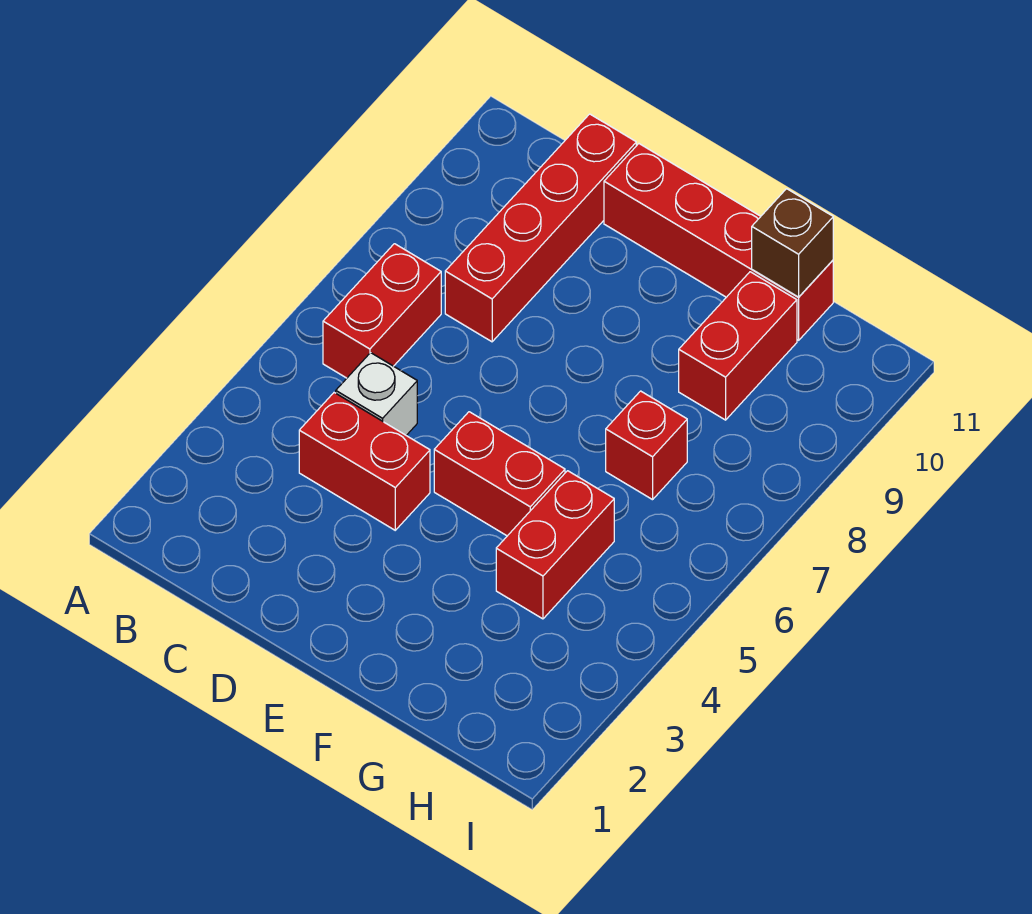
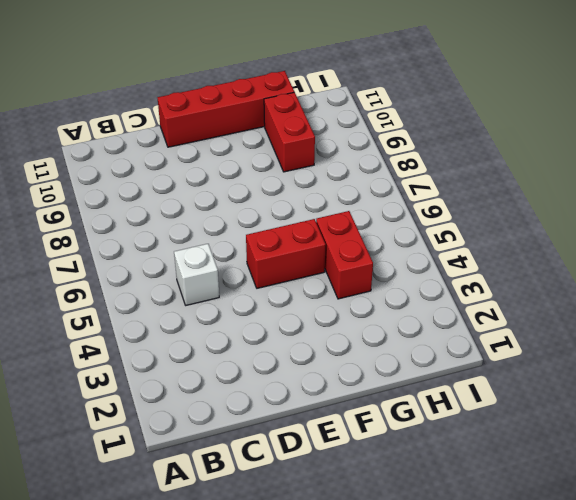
none -> red brick B6:B7 level 1
none -> red brick C4:D4 level 1

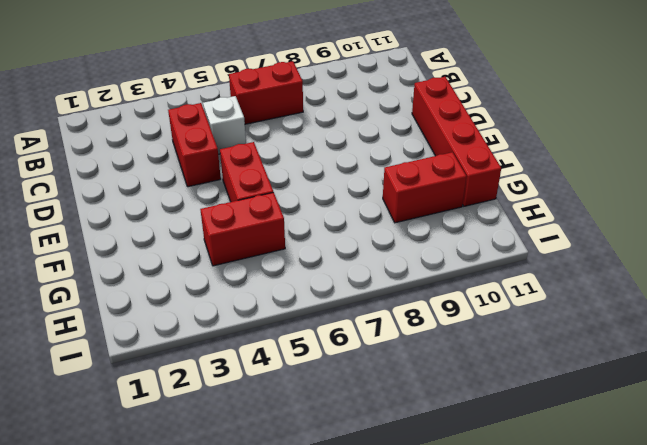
none -> red brick C8:C11 level 1
none -> red brick G7 level 1

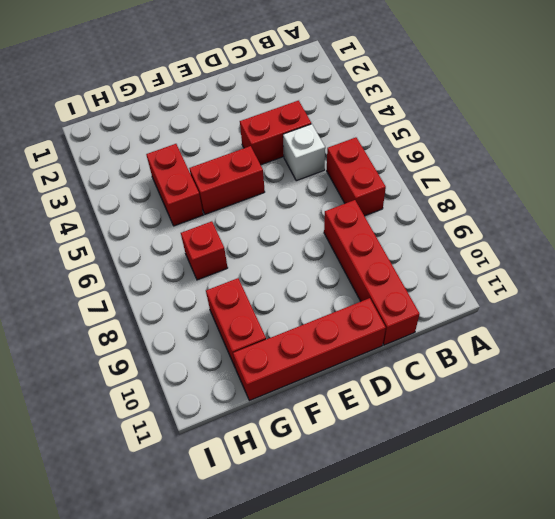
none -> brown brick G11 level 2

